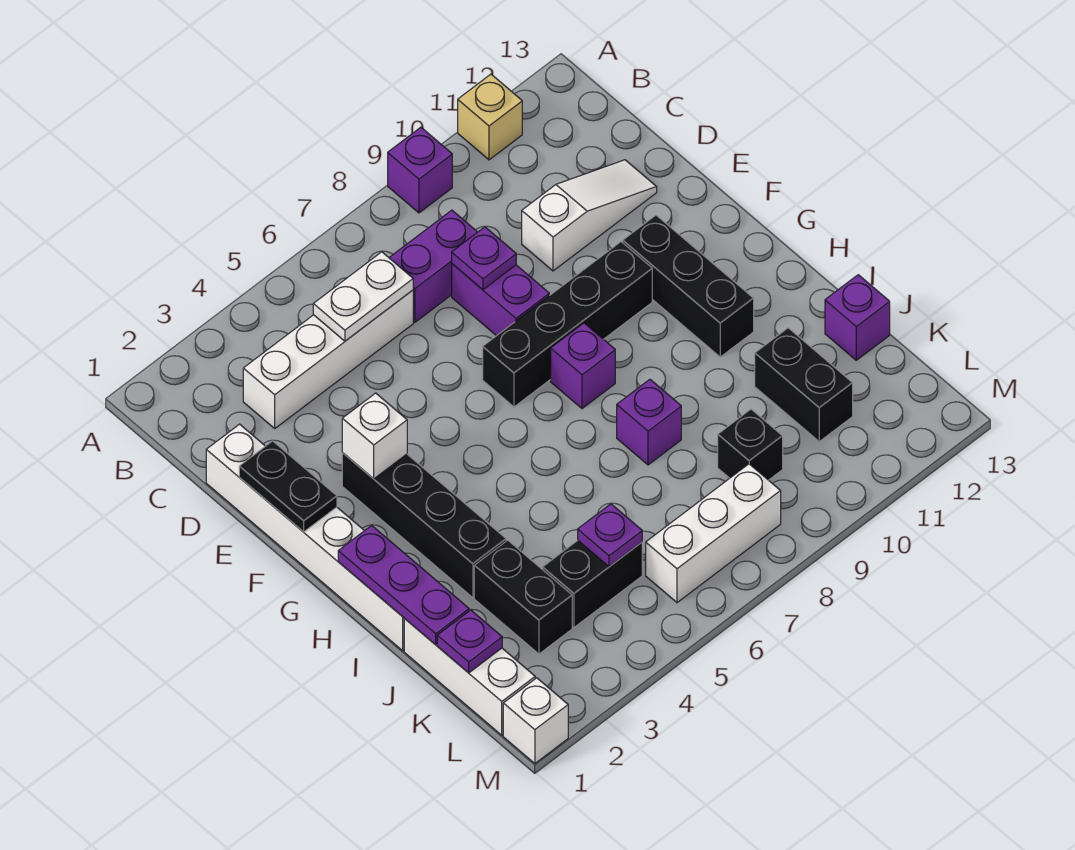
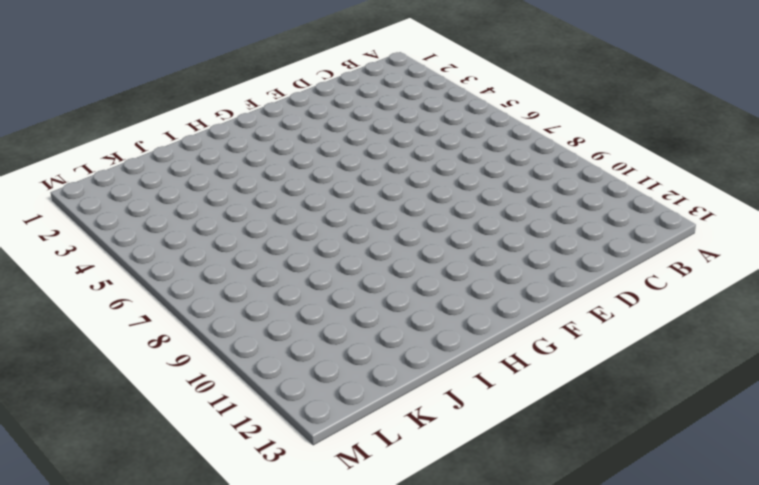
none -> purple brick A9 level 1
none -> tan brick A11 level 1
none -> white brick C3:C6 level 1

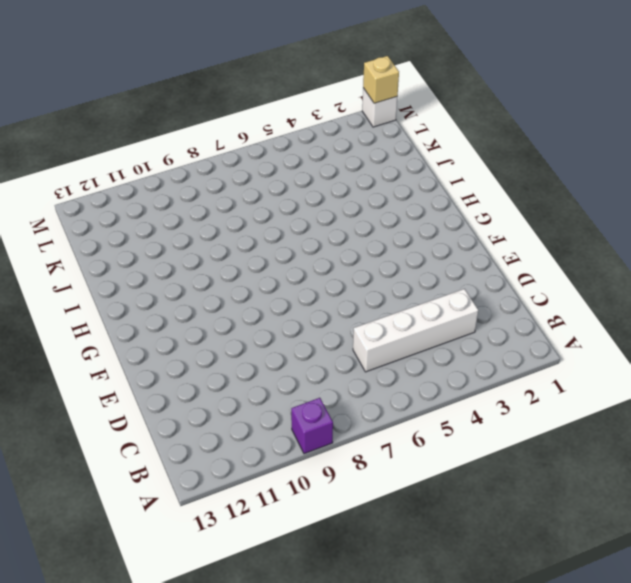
tan brick M1 level 2 -> tan brick A11 level 1
none -> purple brick C7:C8 level 1
none -> white brick D1:I1 level 1
none -> purple brick D8:E8 level 1

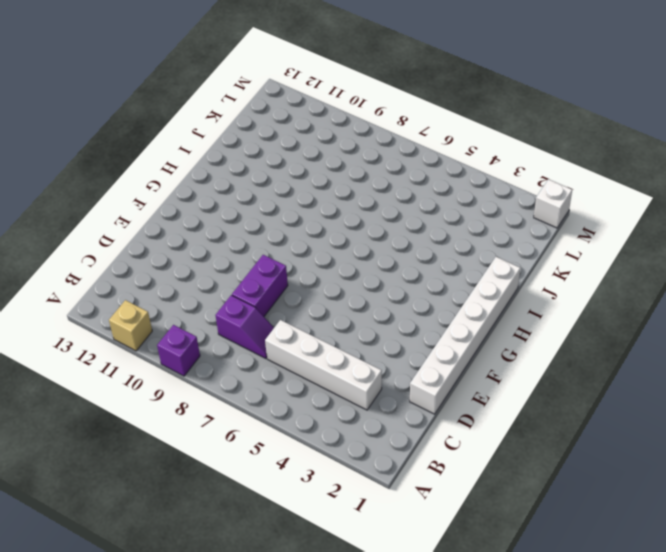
purple slope C7:C8 level 1 top 8 -> purple brick C7:C8 level 1
none -> white slope D10:D12 level 1 top 10
none -> black brick F3:I3 level 1
none -> black brick F7:F10 level 1

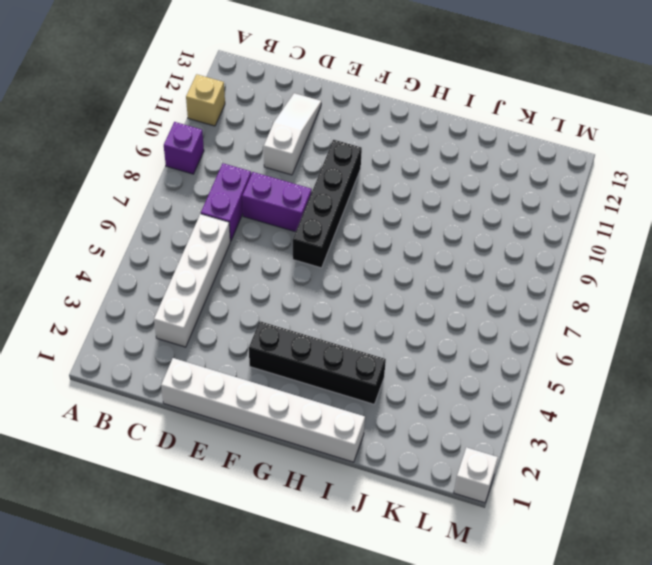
none -> black brick F11:H11 level 1
none -> purple brick G8 level 1
none -> purple brick I8 level 1

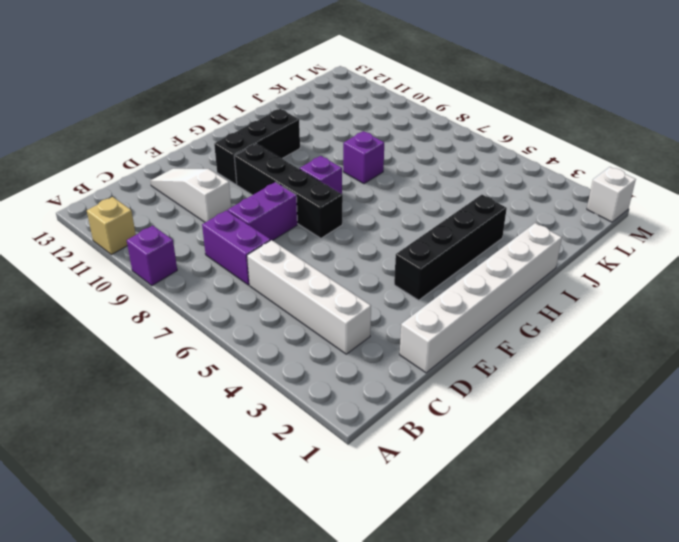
none -> white brick J1:L1 level 1
none -> black brick J3:K3 level 1
none -> black brick J11:K11 level 1

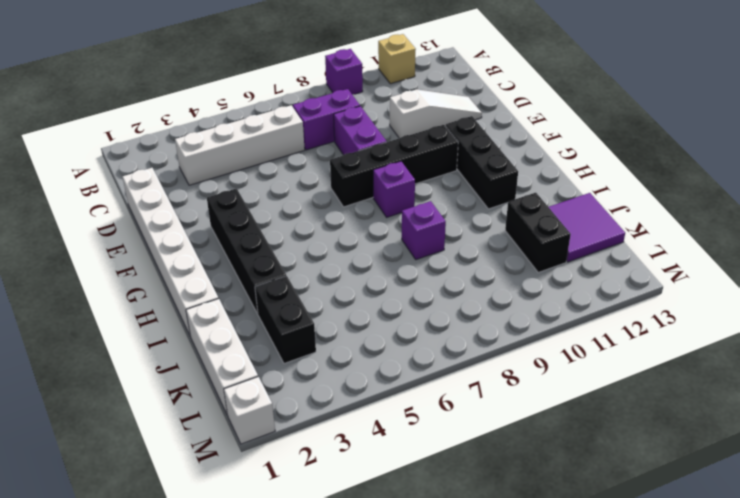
purple tile J12:K13 level 1 -> purple brick J13 level 1
none -> black brick K4:K5 level 1
none -> black brick K9 level 1
none -> white brick L6:L8 level 1

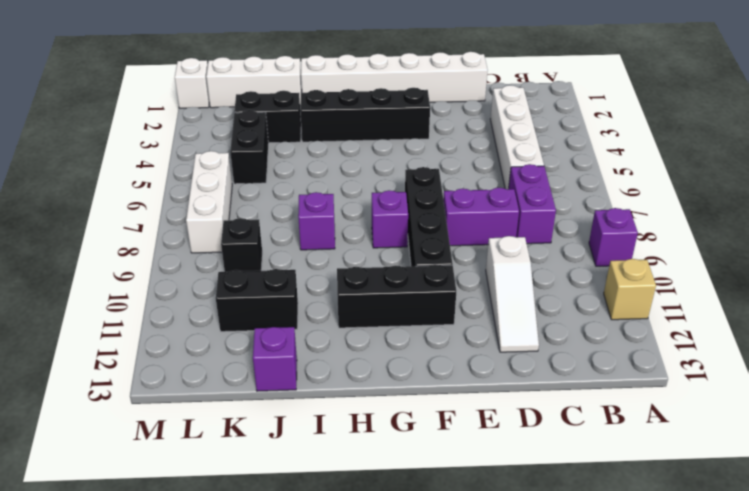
none -> white plate C5:C6 level 2
none -> purple plate D8 level 2
none -> black plate E1:F1 level 2

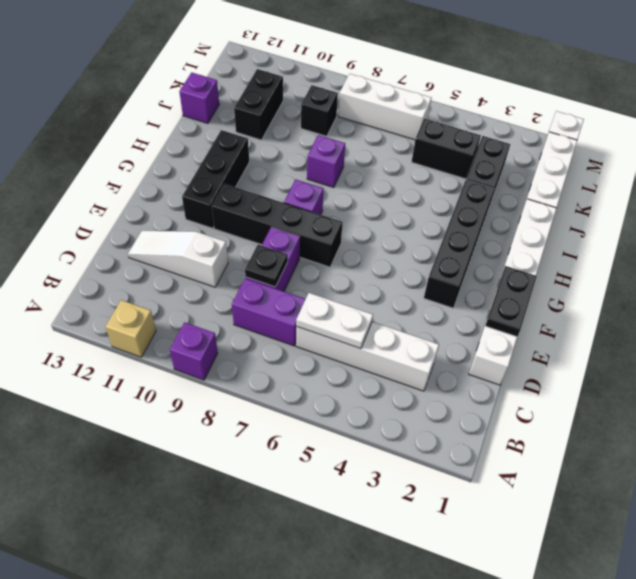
black plate D8 level 2 -> purple plate D8 level 2
none -> white brick F3 level 2
none -> purple plate H1:J1 level 2
none -> purple plate K1 level 2

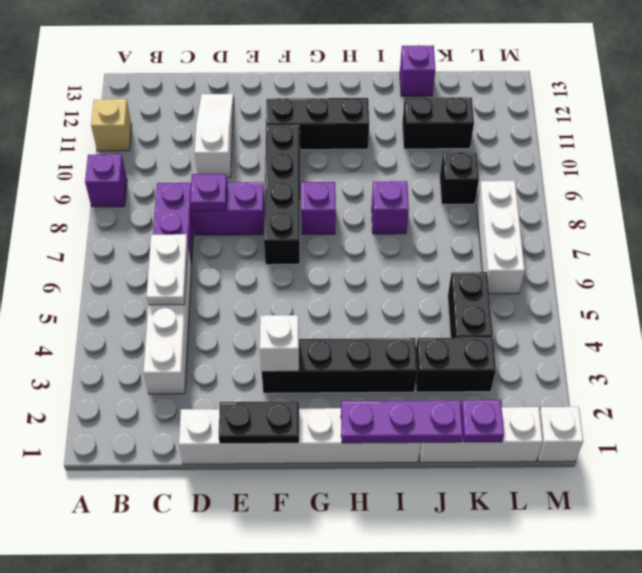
none -> purple plate K5 level 2

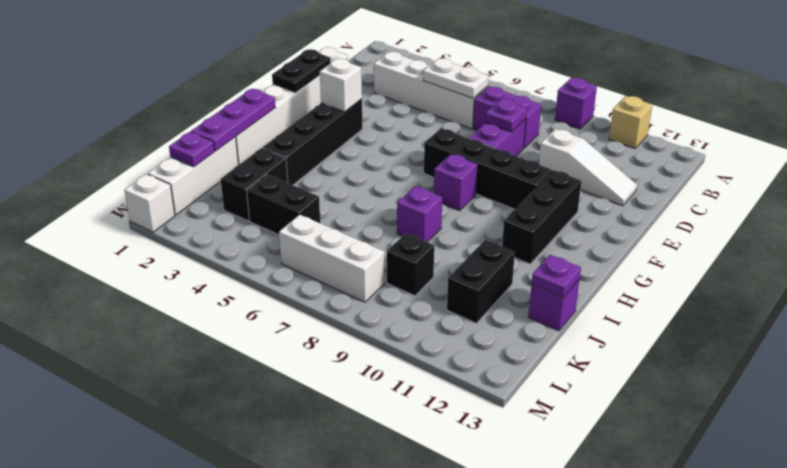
purple plate J13 level 2 -> purple plate K5 level 2

